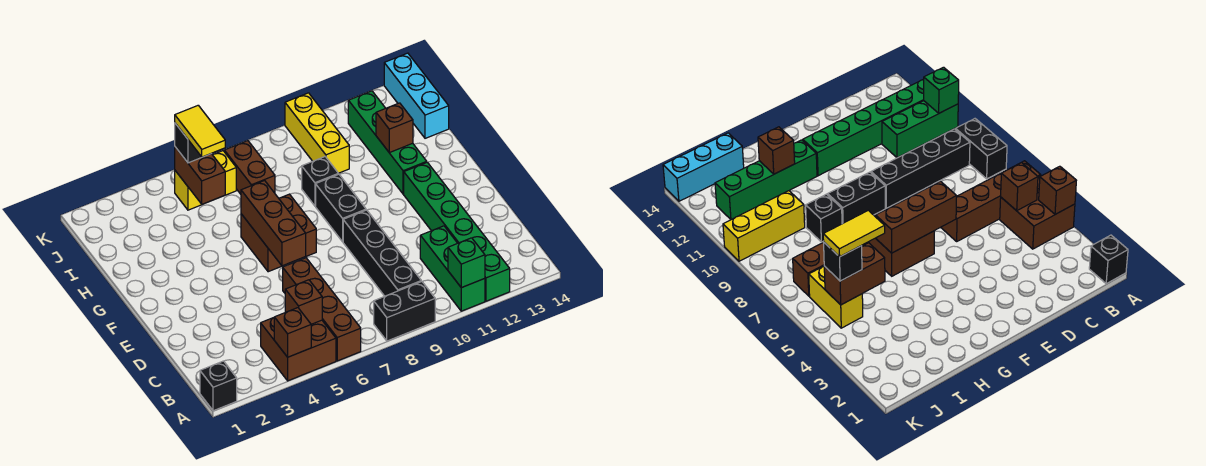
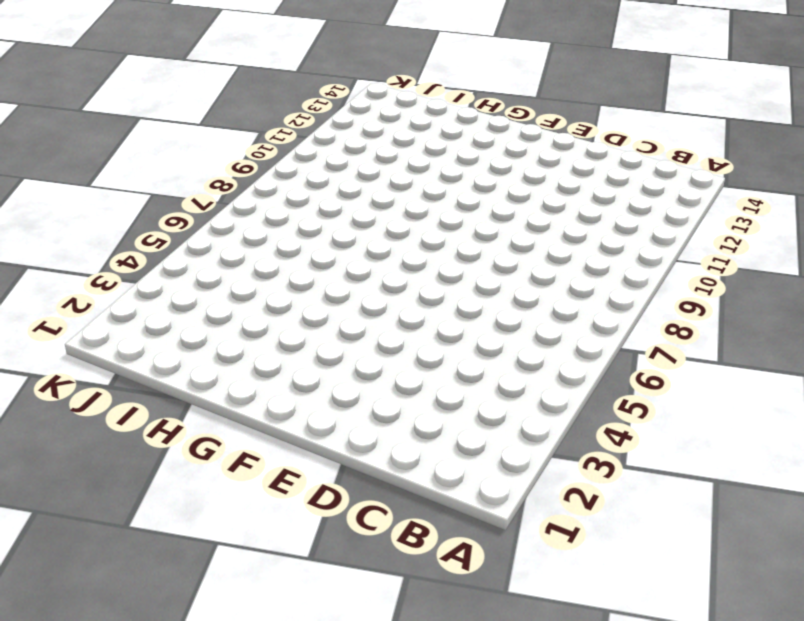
none -> black brick A1 level 1
none -> brown brick A4:B5 level 1
none -> brown brick A6:D6 level 1

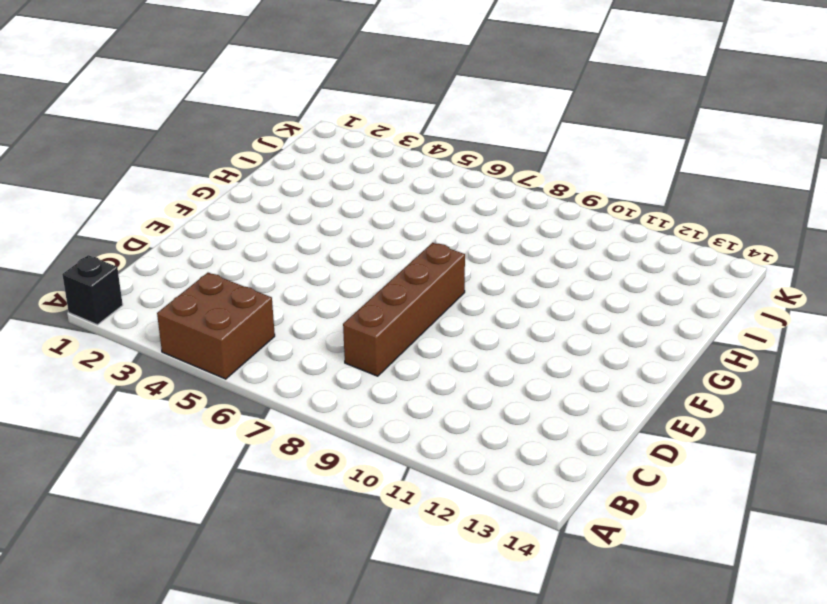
brown brick C8:F8 level 1 -> brown brick A6:D6 level 1
none -> black brick A8:A9 level 1
none -> green brick A11:C11 level 1
none -> green brick A12:F12 level 1

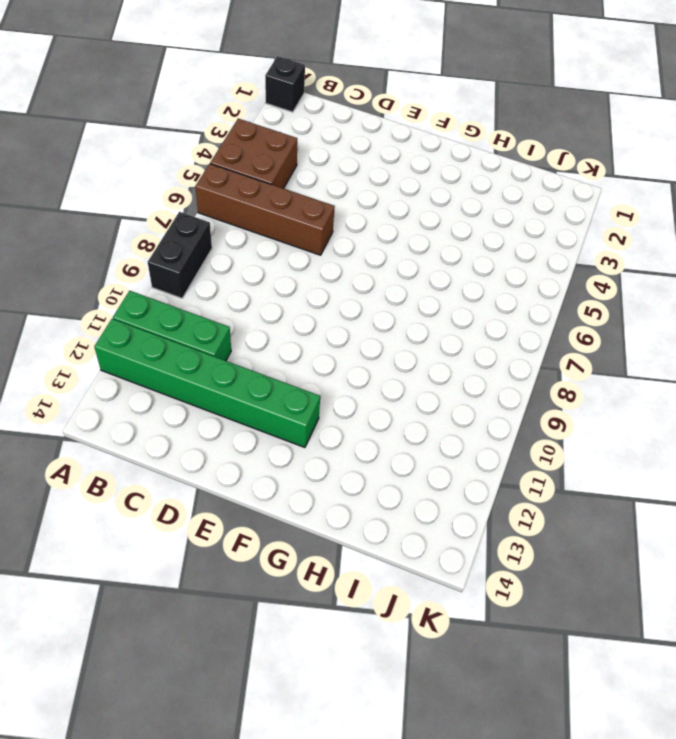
none -> black brick B9:E9 level 1
none -> brown brick F6:G7 level 1
none -> black brick F9:G9 level 1

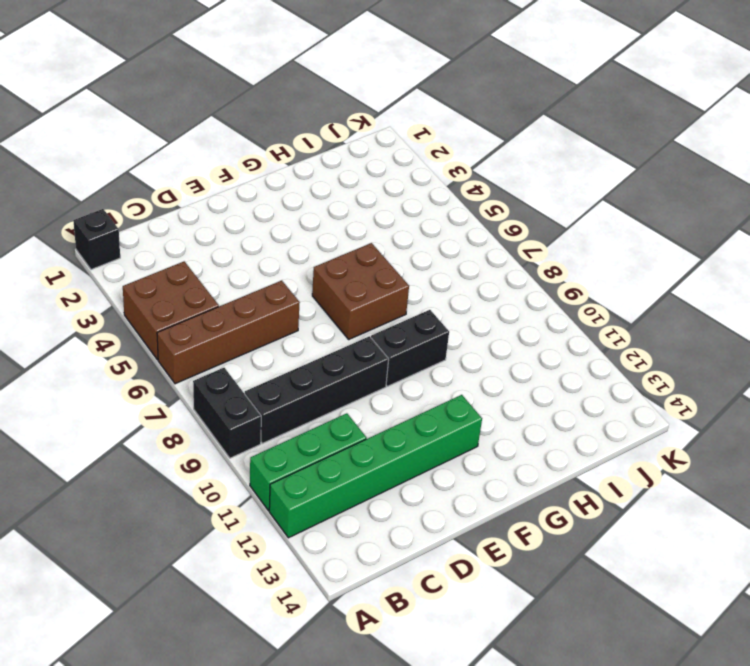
none -> green brick G12:J12 level 1
none -> black brick H9 level 1
none -> brown brick I7:J7 level 1

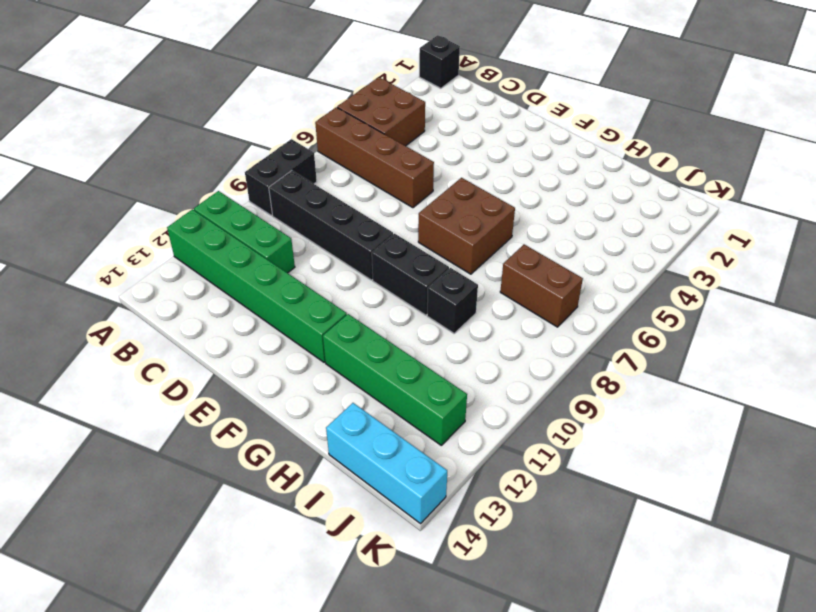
none -> yellow brick I10:K10 level 1
none -> yellow brick J5:J6 level 1
none -> brown brick A4 level 2

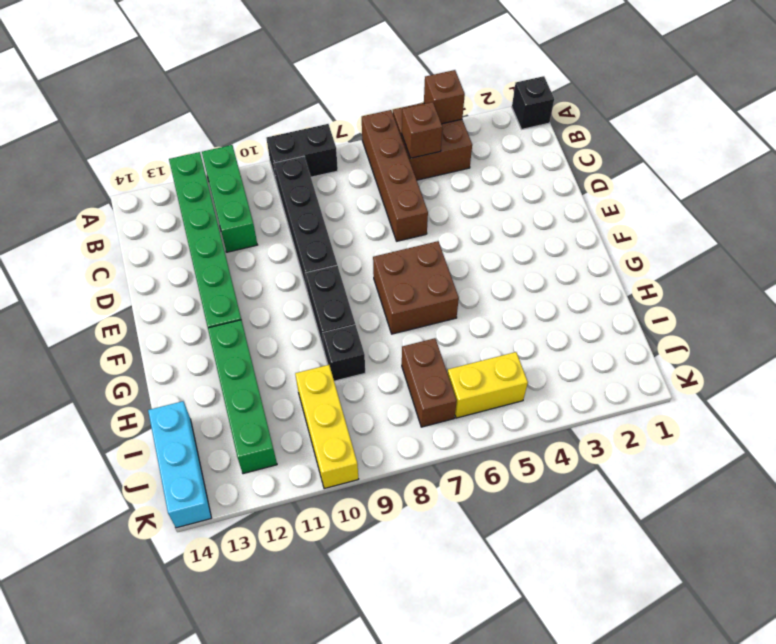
none -> green brick A11 level 2
none -> brown brick E6:G6 level 2
none -> brown brick H12 level 2

